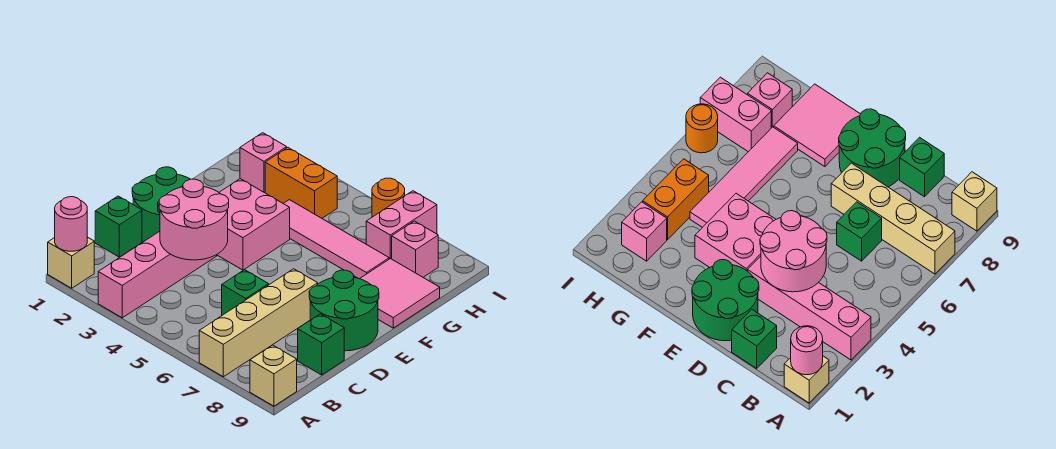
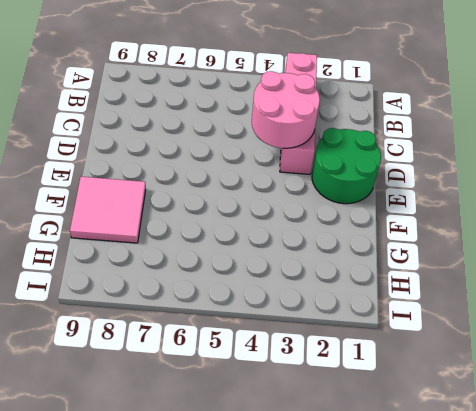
none -> tan brick A1 level 1
none -> tan brick A7:D7 level 1
none -> tan brick A9 level 1

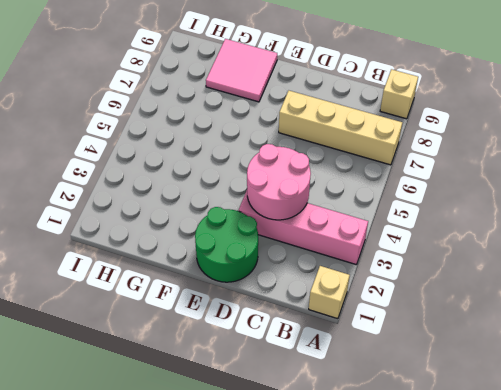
none -> green brick C1 level 1
none -> green brick C6 level 1
none -> green brick C9 level 1

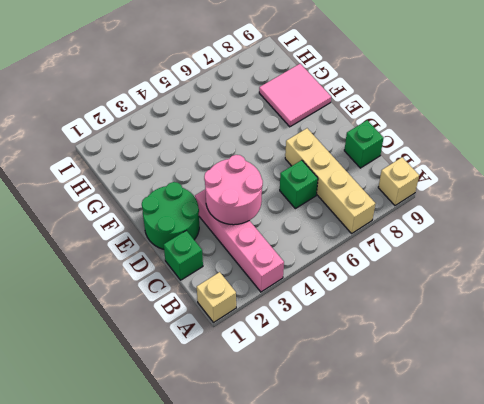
none -> green round brick D8:E9 level 1
none -> pink brick E3:F4 level 1
none -> pink tile G4:G7 level 1

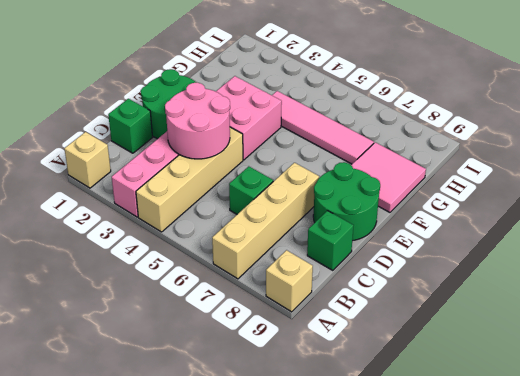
tan brick A4:D4 level 1 -> none
none -> pink brick H2 level 1
none -> orange brick H3:H4 level 1
none -> pink brick H7:I7 level 1

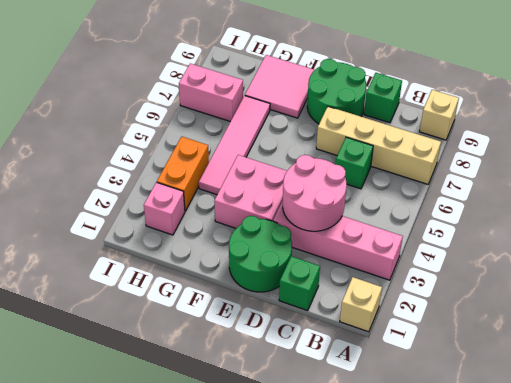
none -> pink brick H8 level 1
none -> orange round brick I6 level 1
none -> pink round brick A1 level 2

